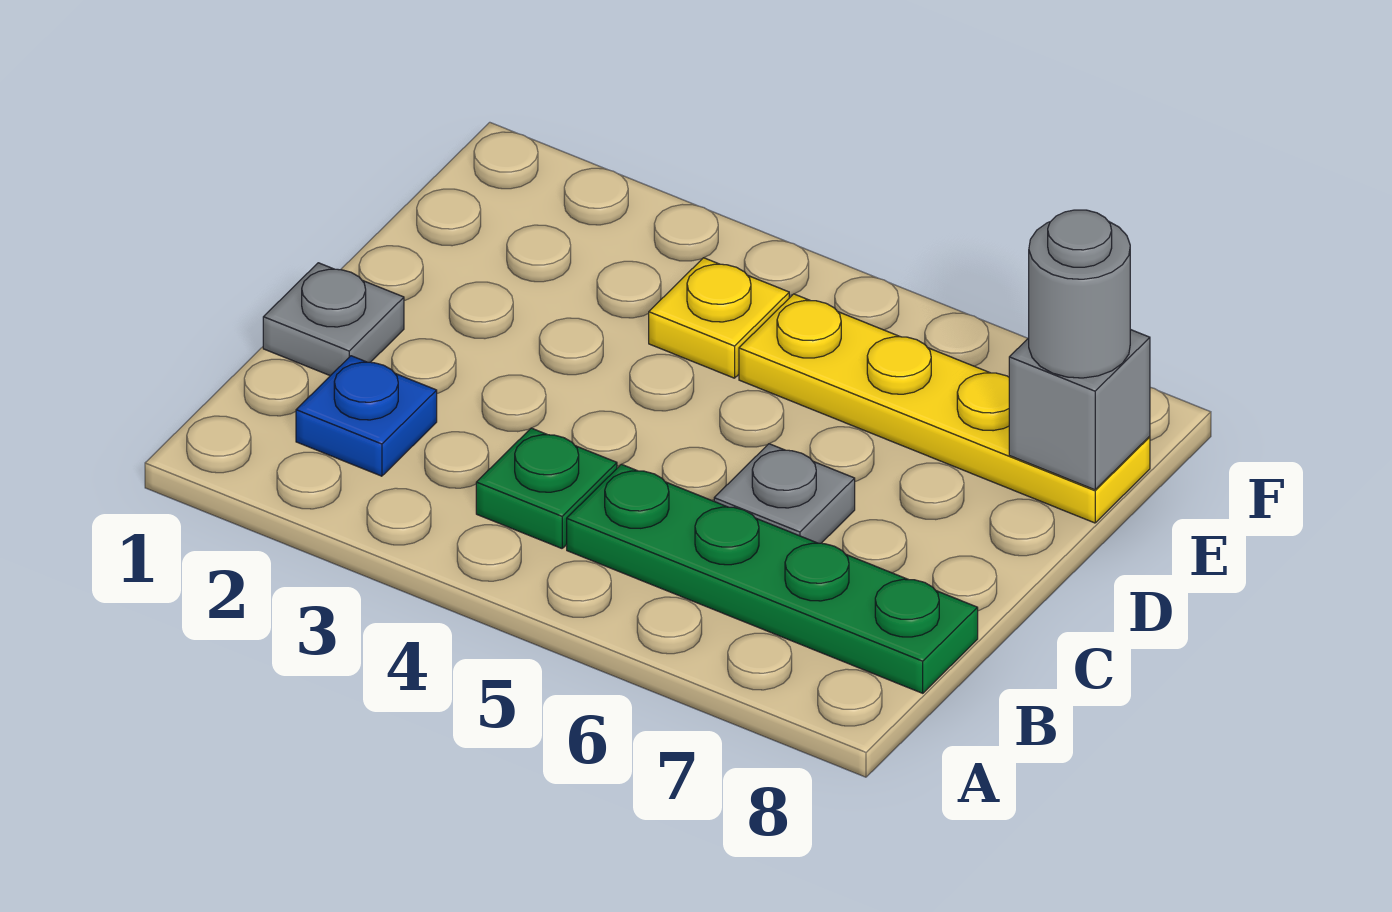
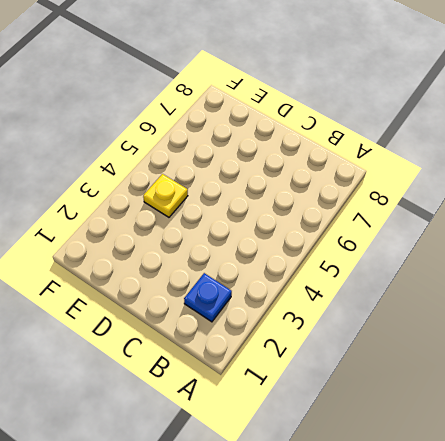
none -> green plate B4 level 1
none -> green plate B5:B8 level 1

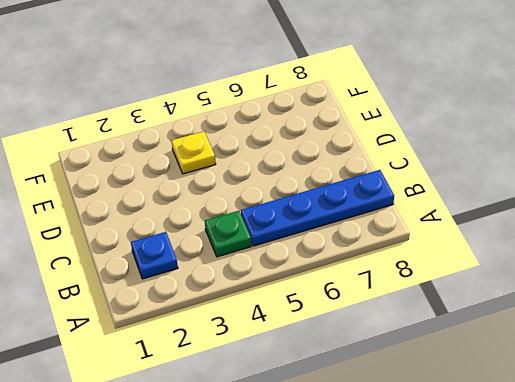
blue plate B5:B8 level 1 -> green plate B5:B8 level 1
none -> grey plate C1 level 1
none -> grey plate C6 level 1

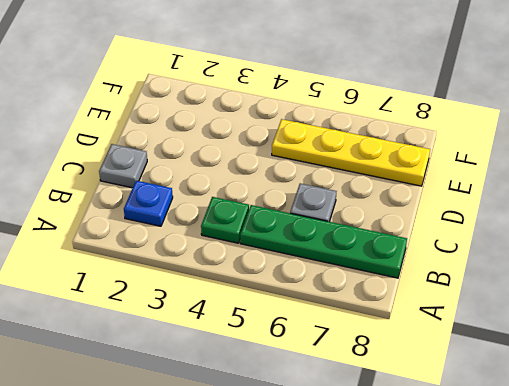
none -> yellow plate E4 level 1
none -> grey brick E8 level 2

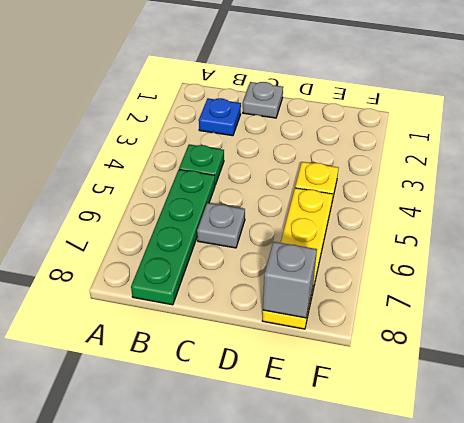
none -> grey round brick E8 level 3

